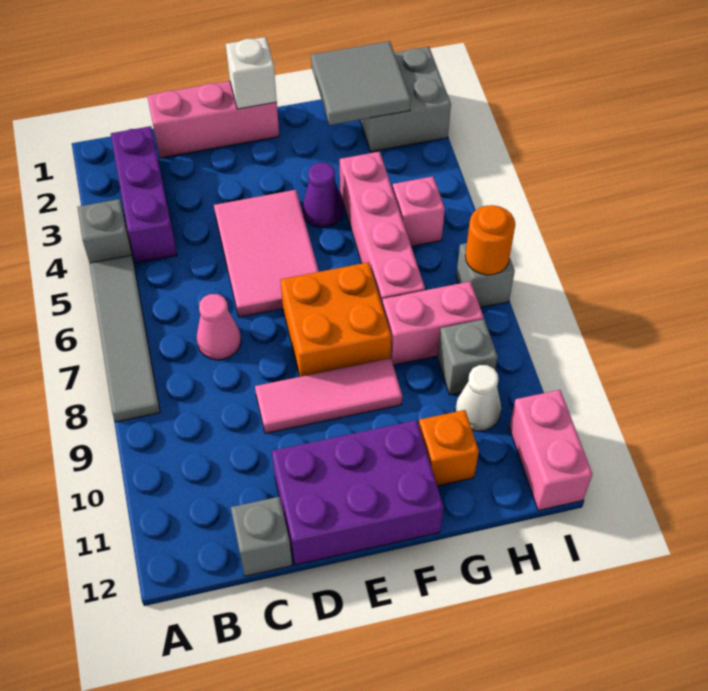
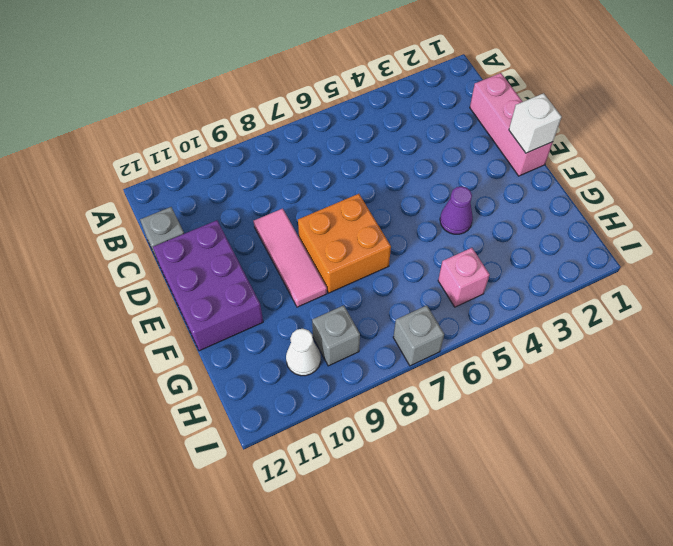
none -> grey brick A4 level 1
none -> grey tile A5:A8 level 1
none -> purple brick B2:B4 level 1

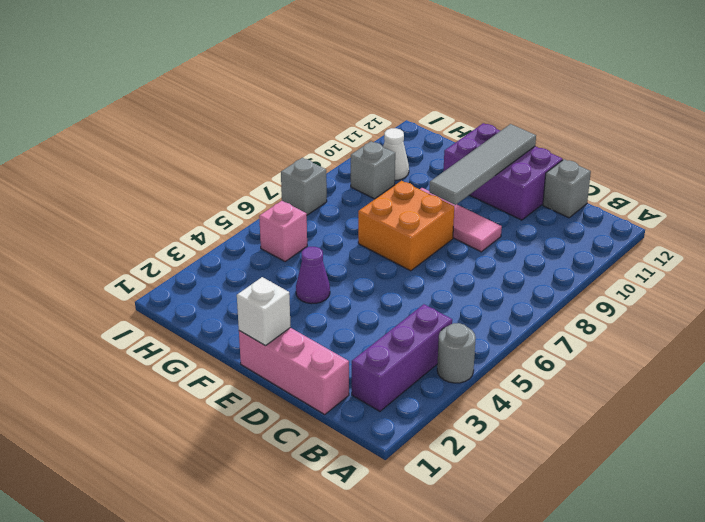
grey round brick A4 level 1 -> grey brick A4 level 1
grey tile E9:E12 level 2 -> grey tile A5:A8 level 1
none -> pink cone C7 level 1
none -> pink tile D4:E6 level 1
none -> pink brick G4:G7 level 1

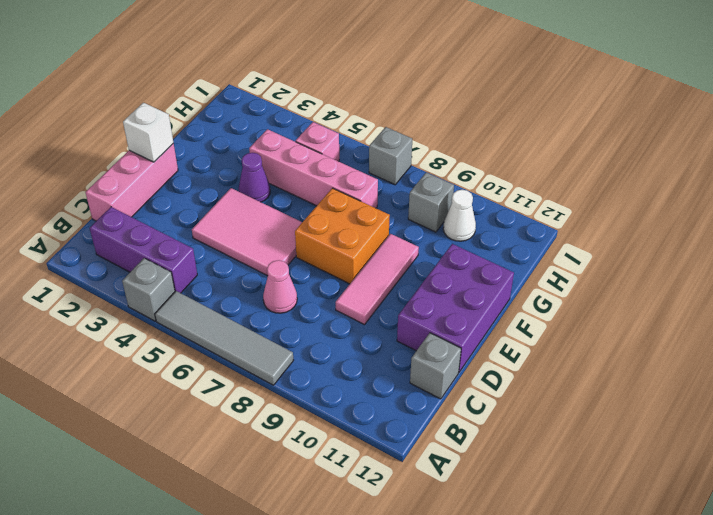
none -> pink brick G8:H8 level 1
none -> orange brick G11 level 1
none -> grey brick H1:I2 level 1

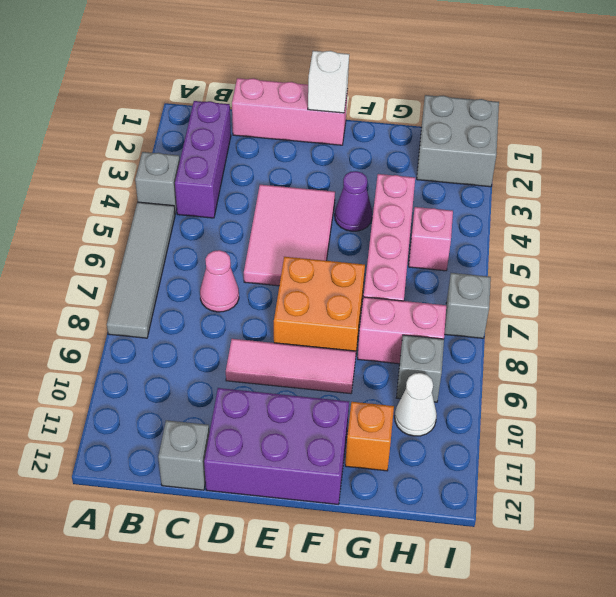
none -> pink brick I11:I12 level 1
none -> grey tile G1:H2 level 2
none -> orange round brick I7 level 2

